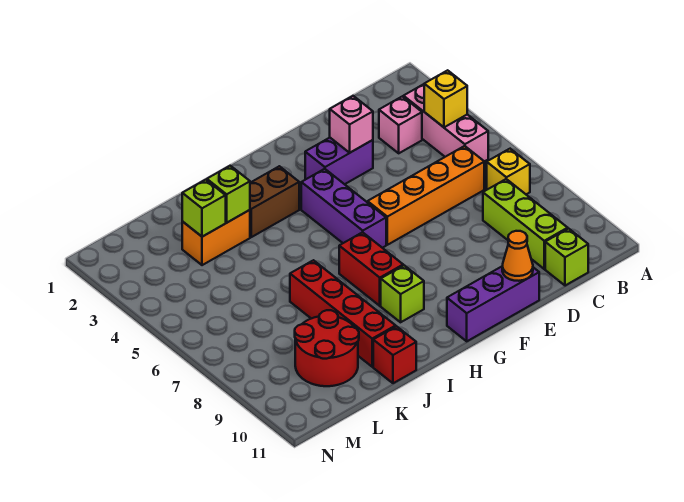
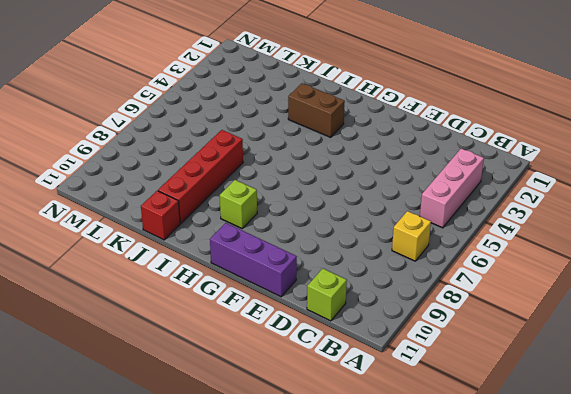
none -> pink brick C3 level 1
none -> orange brick C6:F6 level 1
none -> lime brick C8:C10 level 1

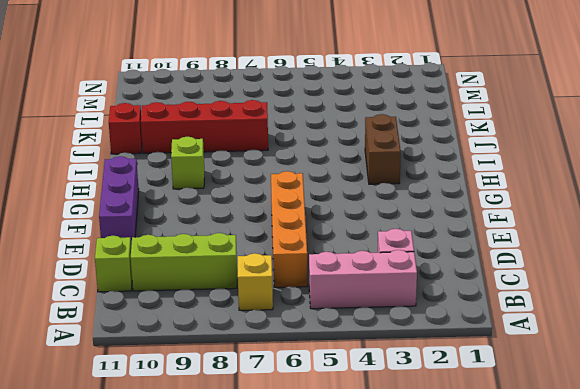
none -> purple brick E3:F3 level 1
none -> purple brick G4:G6 level 1
none -> red brick H7:H8 level 1

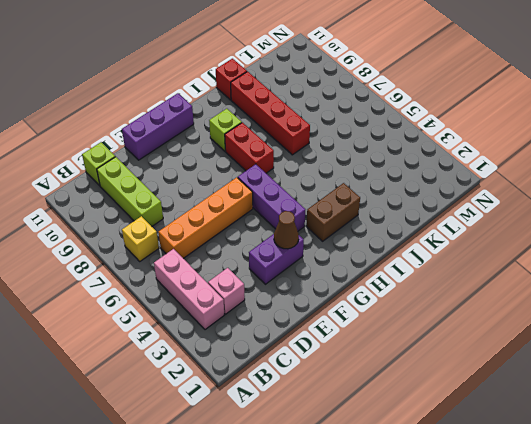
brown cone F3 level 2 -> none
none -> orange brick J3:K3 level 1
none -> red round brick K9:L10 level 1
none -> yellow brick B4 level 2

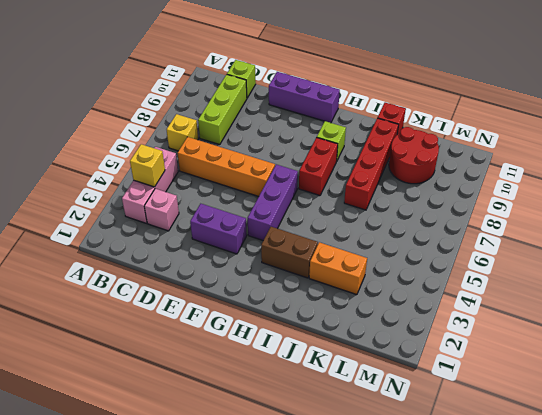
none -> pink brick E3 level 2
none -> orange cone E11 level 2
none -> lime brick J3 level 2

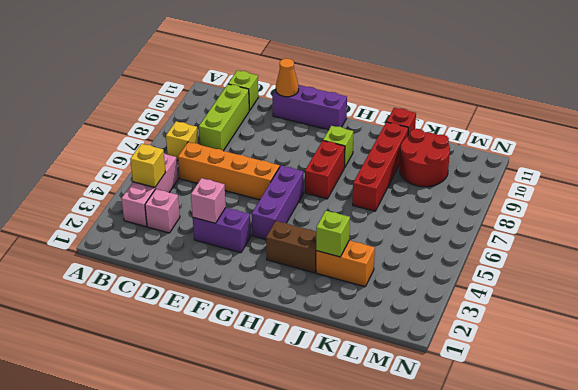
none -> lime brick K3 level 2

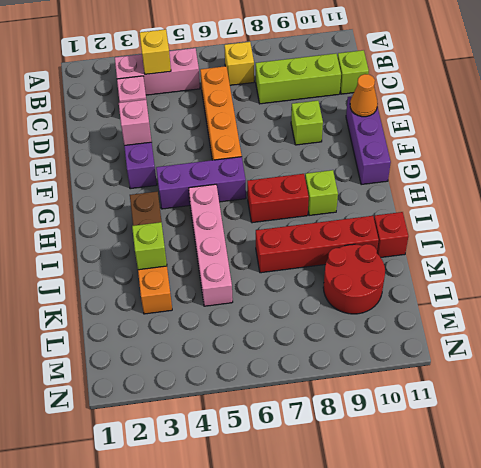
lime brick E9 level 1 -> lime brick K3 level 2
pink brick H5:K5 level 1 -> none

